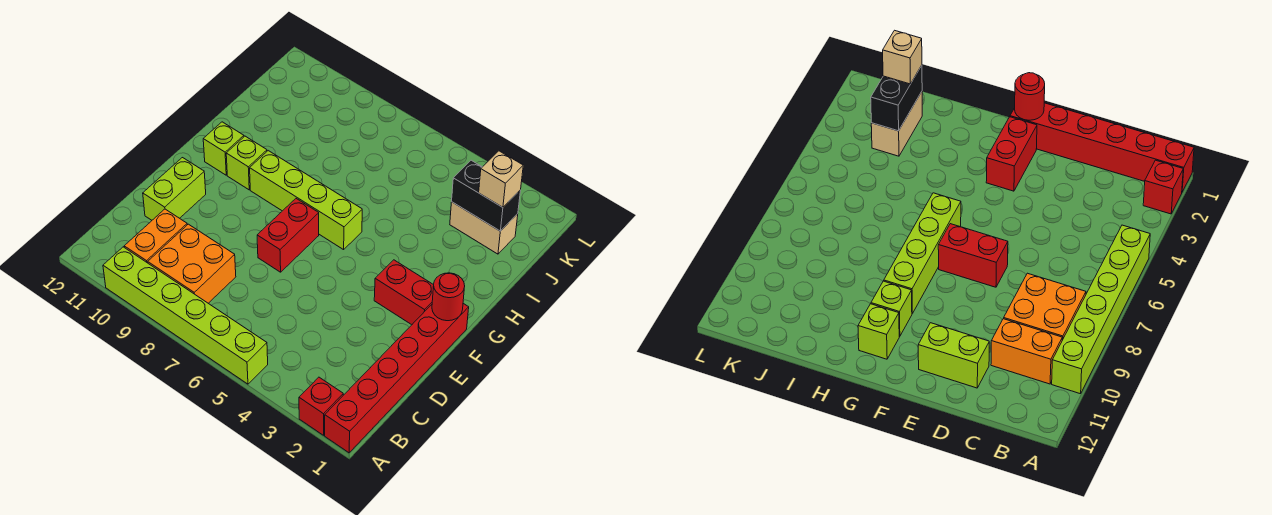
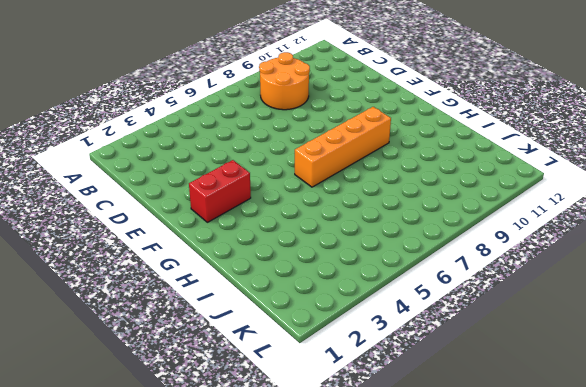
orange round brick B8:C9 level 1 -> orange brick B8:C9 level 1
orange brick G6:G9 level 1 -> lime brick G6:G9 level 1
none -> red brick A1:F1 level 1
none -> red brick A2 level 1
none -> lime brick A5:A10 level 1

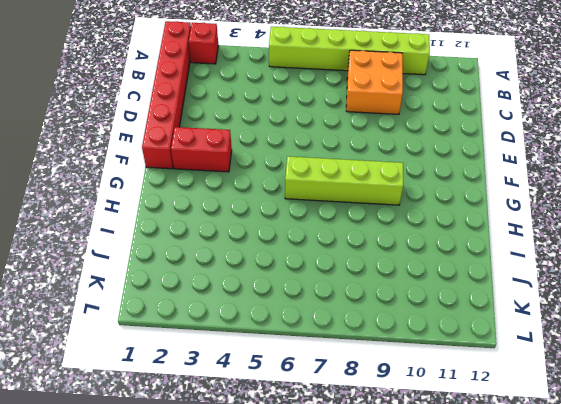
none -> orange brick B10:C10 level 1
none -> lime brick D11:E11 level 1
none -> red brick E7:F7 level 1

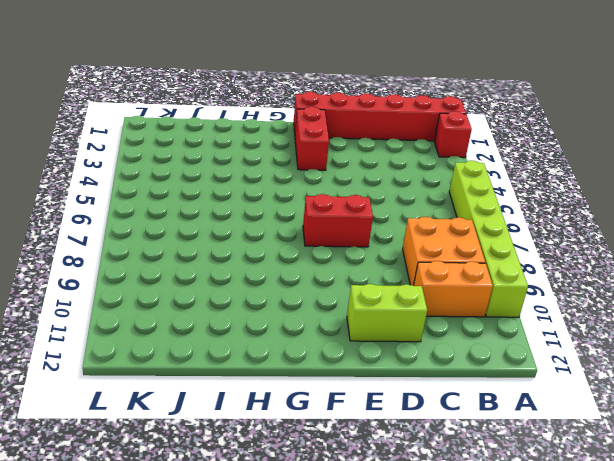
none -> lime brick G6:G9 level 1
none -> lime brick G10 level 1
none -> lime brick G11 level 1

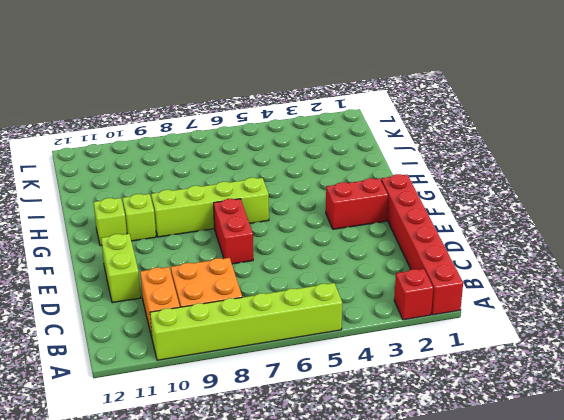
none -> tan brick J2:J3 level 1
none -> red round brick F1 level 2
none -> black brick J2:J3 level 2

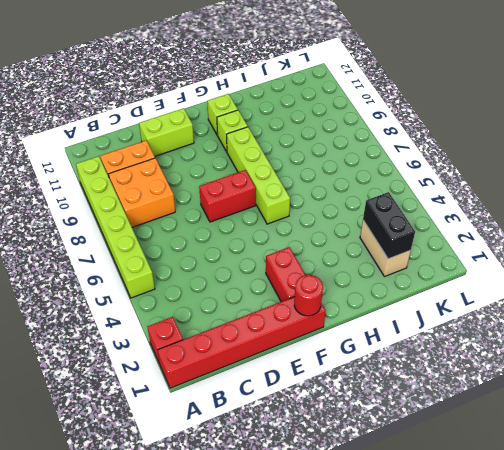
none -> tan brick J2 level 3

